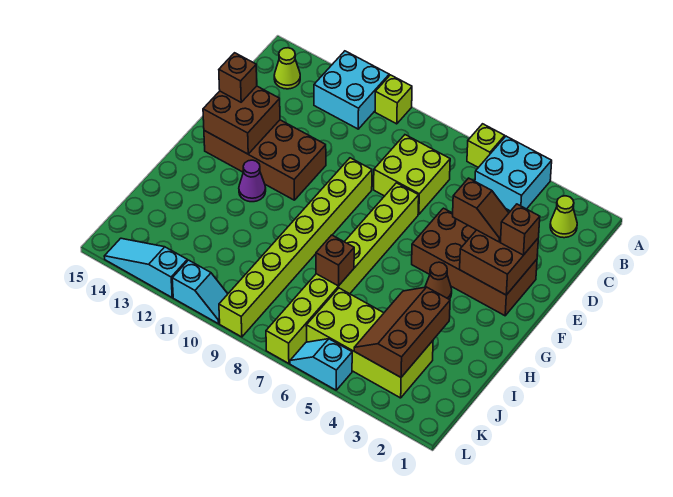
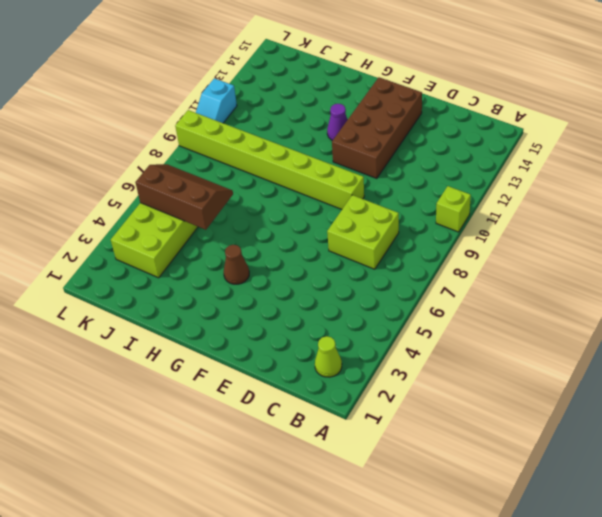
brown slope I5:K6 level 2 top 5 -> brown slope I3:K4 level 2 top 3
none -> cyan brick A4:B5 level 1
none -> lime brick A6 level 1
none -> cyan brick A11:B12 level 1

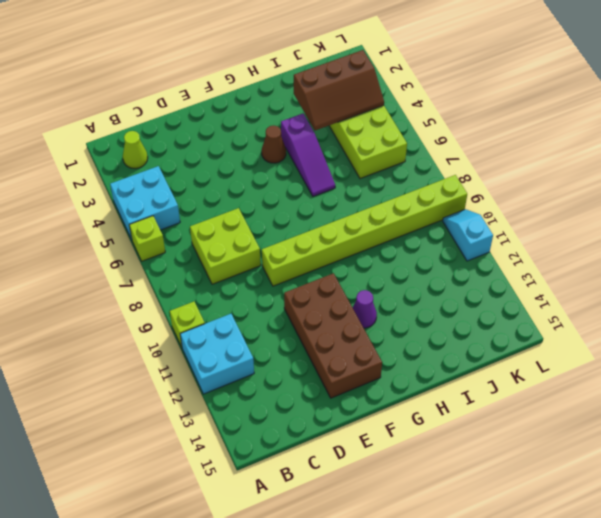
purple slope H4:H6 level 1 top 4 -> none
none -> lime cone B14 level 1
none -> brown brick E2:F5 level 1
none -> lime brick E7:L7 level 1

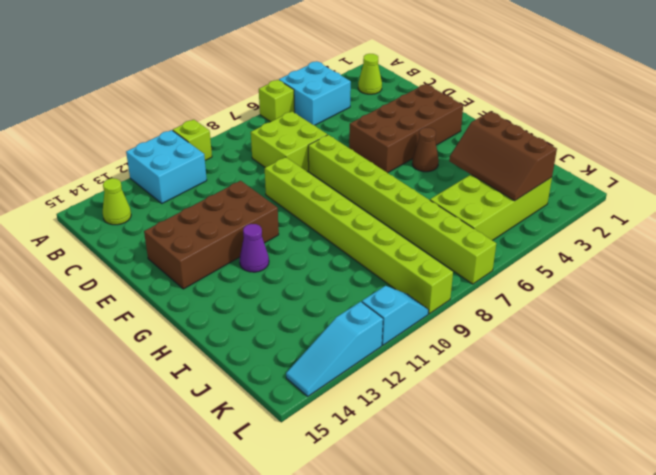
none -> cyan slope L5:L6 level 1 top 5
none -> brown brick E2:F3 level 2
none -> brown brick E13:F14 level 2

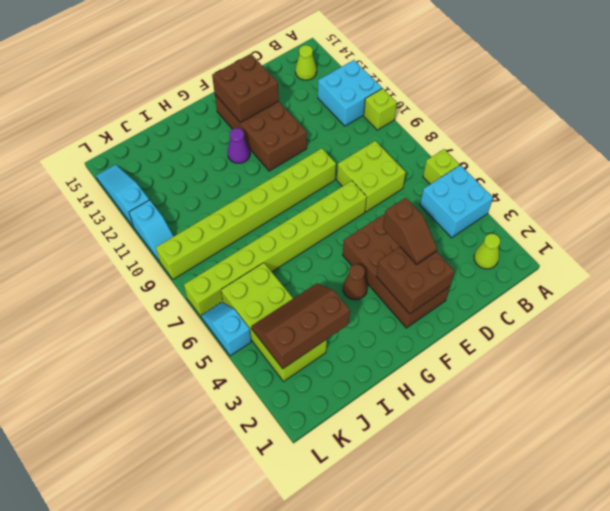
none -> brown brick I7 level 2
none -> brown brick E2 level 3
none -> brown brick E14 level 3

